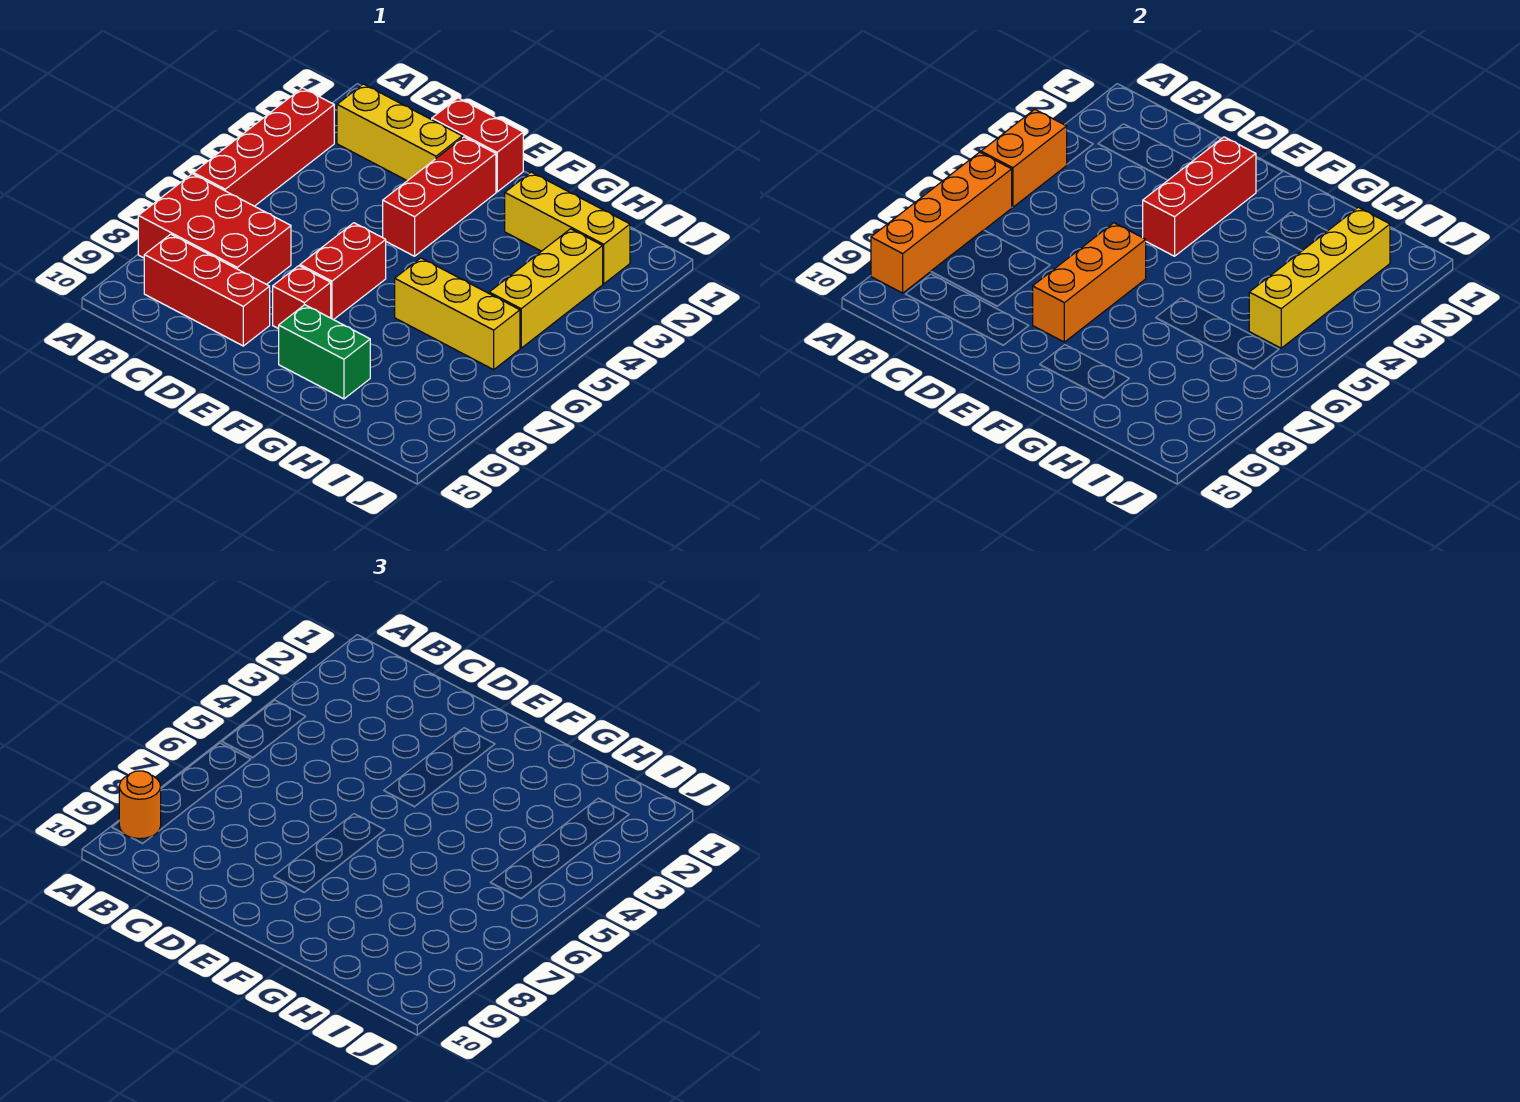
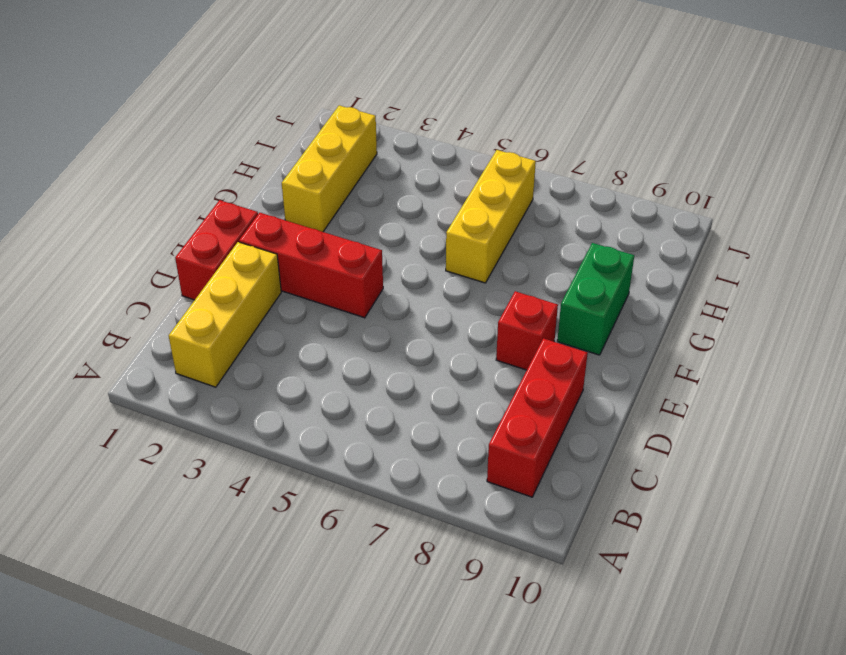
none -> red brick A3:A6 level 1
none -> red brick A7:C8 level 1
none -> red brick E6:E7 level 1

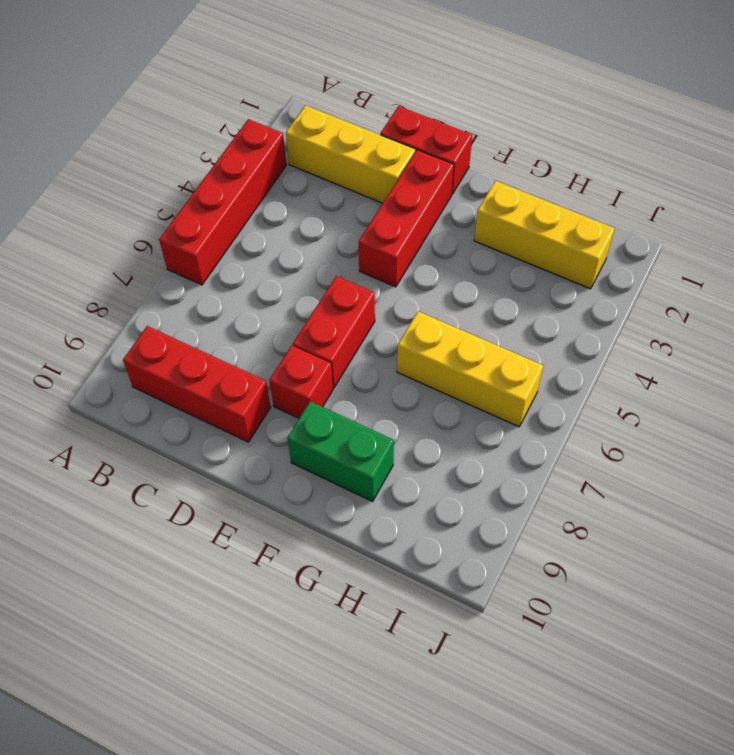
none -> red brick A7:C8 level 1
none -> yellow brick I3:I5 level 1
none -> orange brick A4:A5 level 2

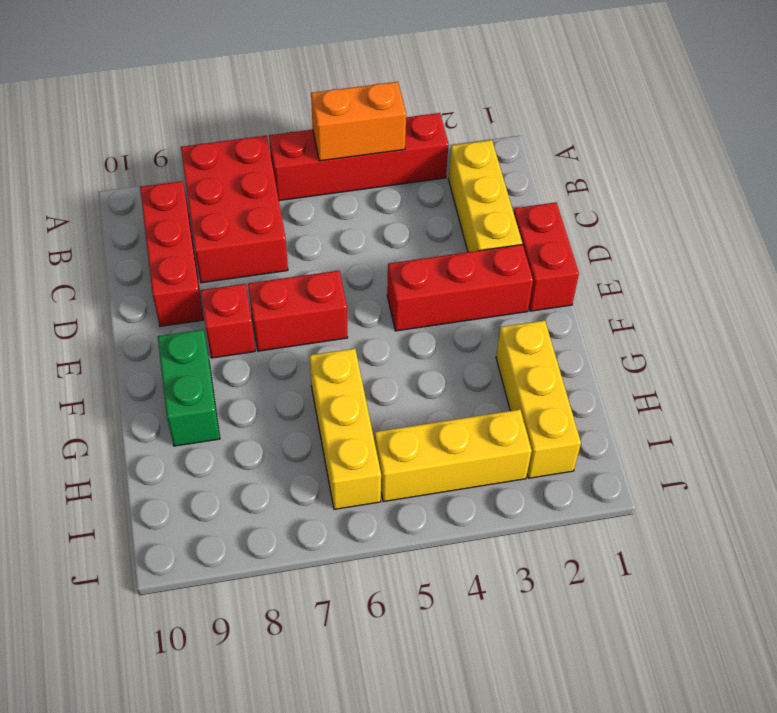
none -> orange brick A6:A9 level 2
none -> red brick E2:E4 level 2
none -> orange brick E6:E8 level 2

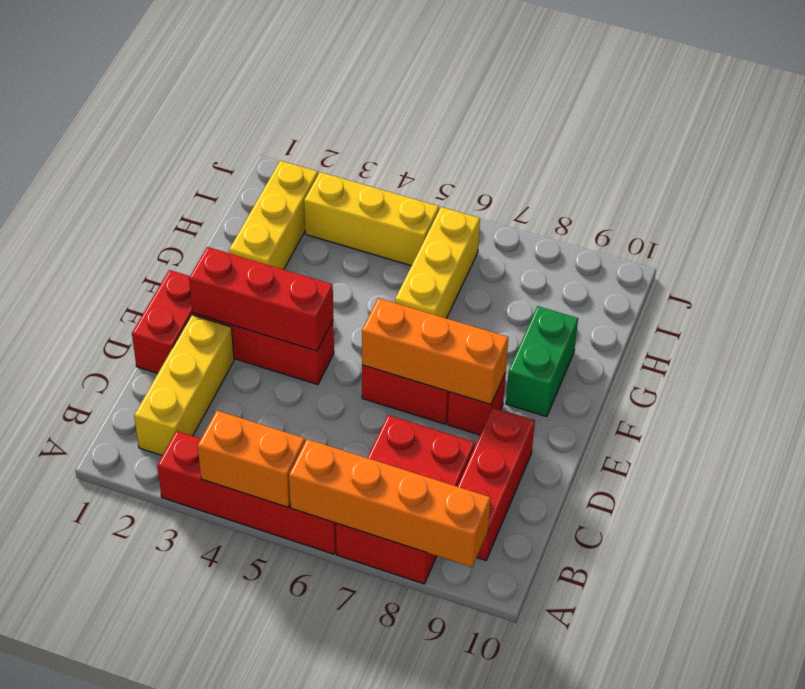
none -> yellow brick I2:I5 level 2
none -> orange round brick A9 level 3

